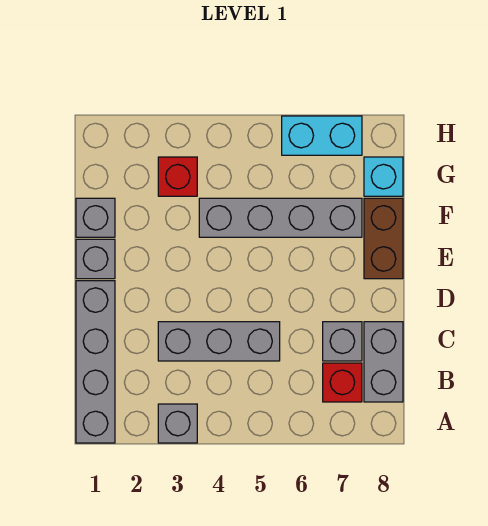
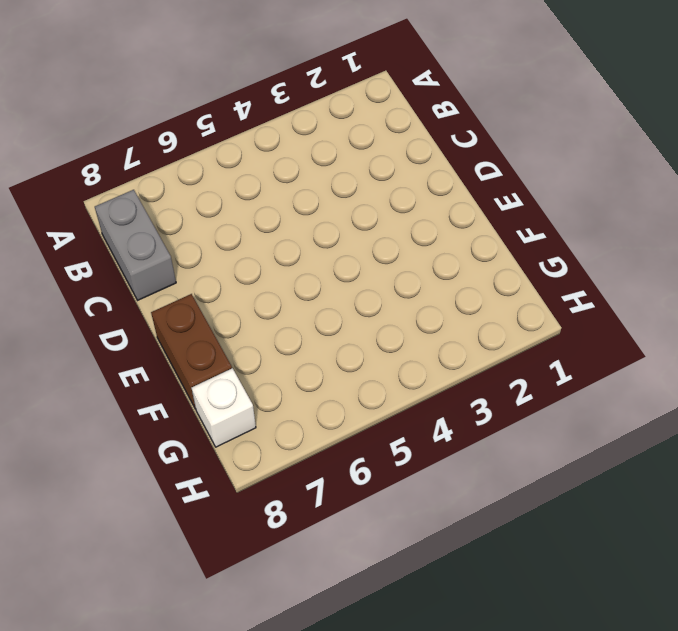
white brick G8 level 1 -> cyan brick G8 level 1
none -> grey brick A1:D1 level 1
none -> grey brick A3 level 1
none -> red brick B7 level 1

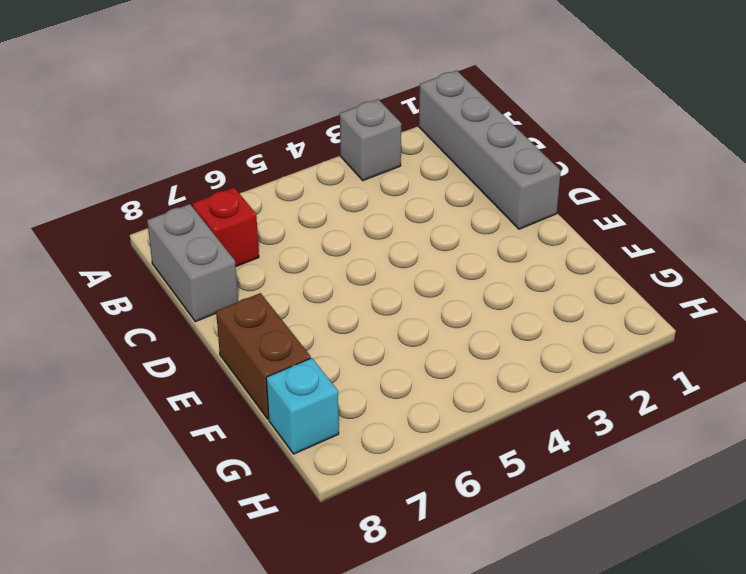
none -> grey brick C3:C5 level 1
none -> grey brick C7 level 1
none -> grey brick E1 level 1

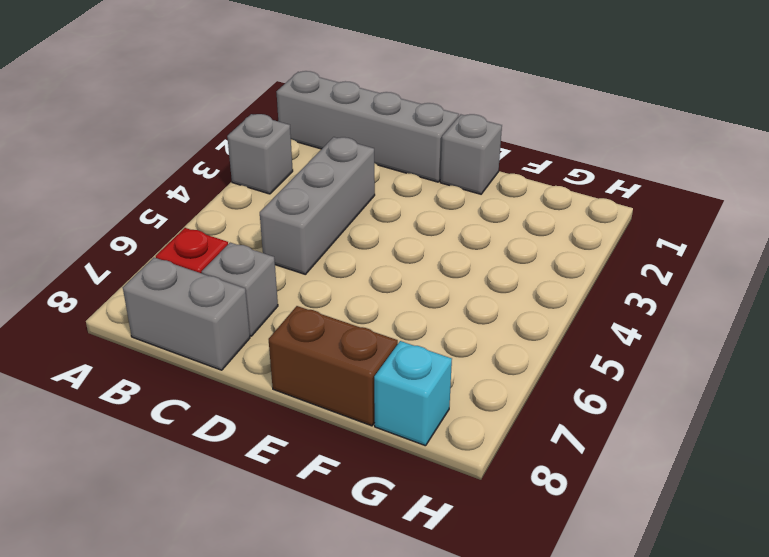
none -> grey brick F1 level 1
none -> grey brick F4:F7 level 1
none -> red brick G3 level 1

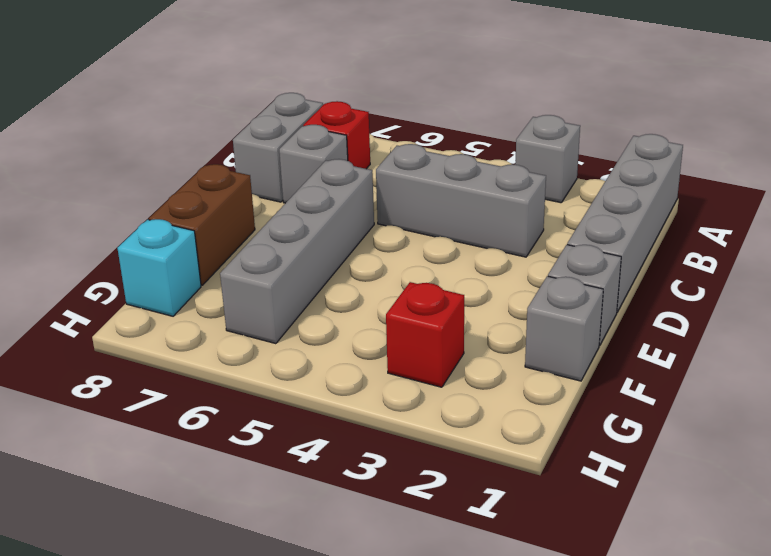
grey brick D6:G6 level 1 -> grey brick F4:F7 level 1
none -> cyan brick H6:H7 level 1

